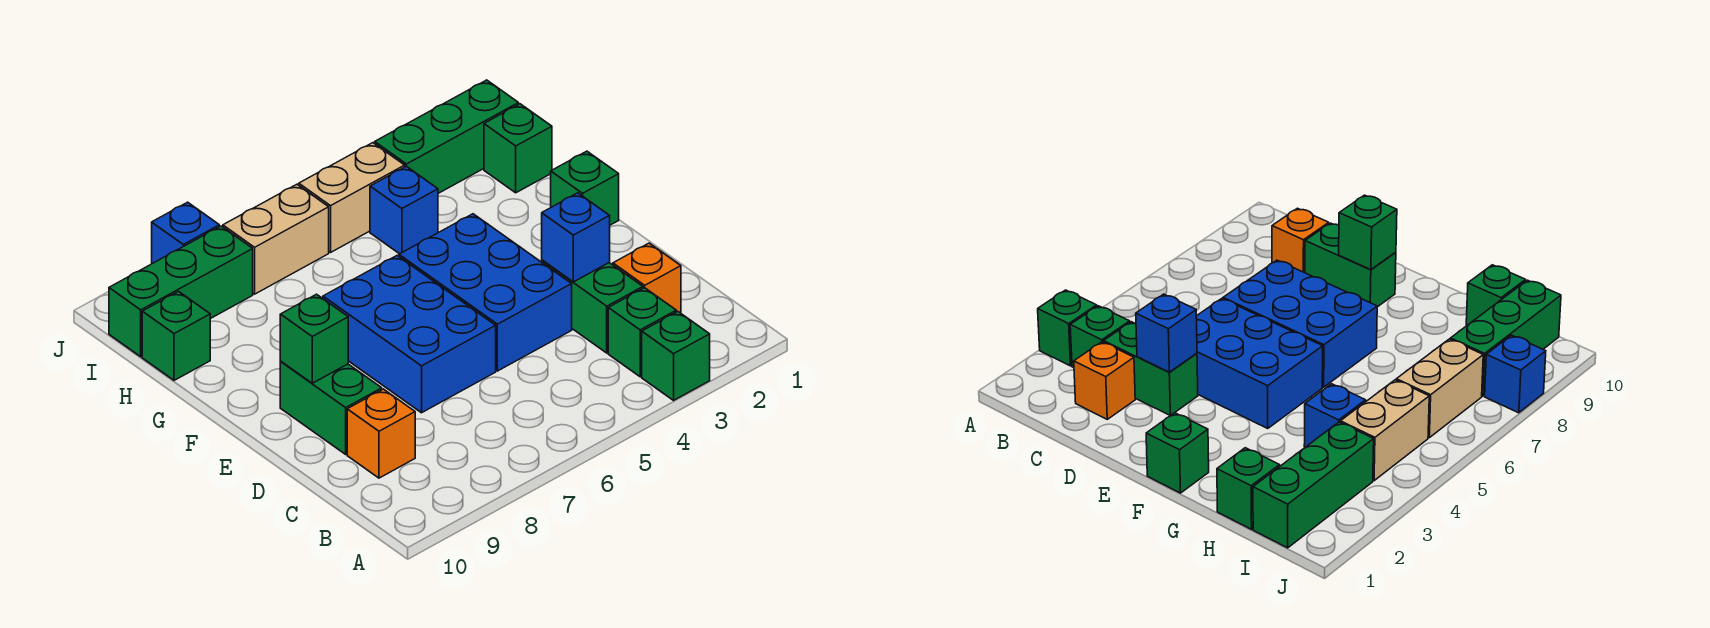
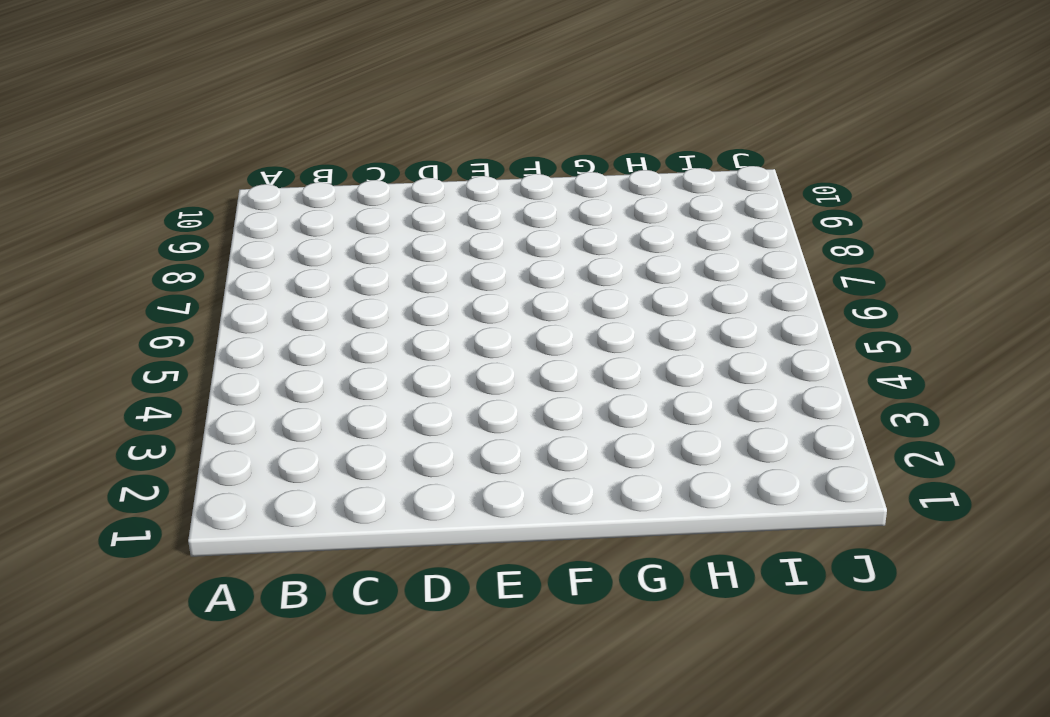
none -> green brick A3 level 1
none -> green brick B3 level 1
none -> orange brick C2 level 1

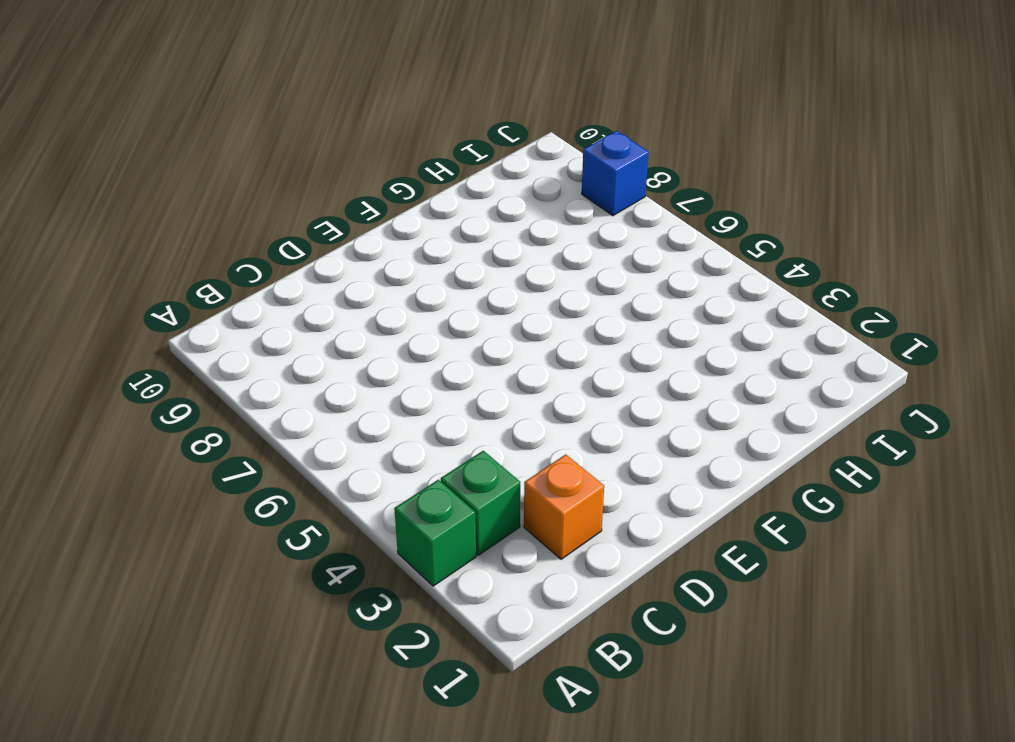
none -> green brick C3:D3 level 1
none -> orange brick C9 level 1
none -> blue brick D4:F5 level 1

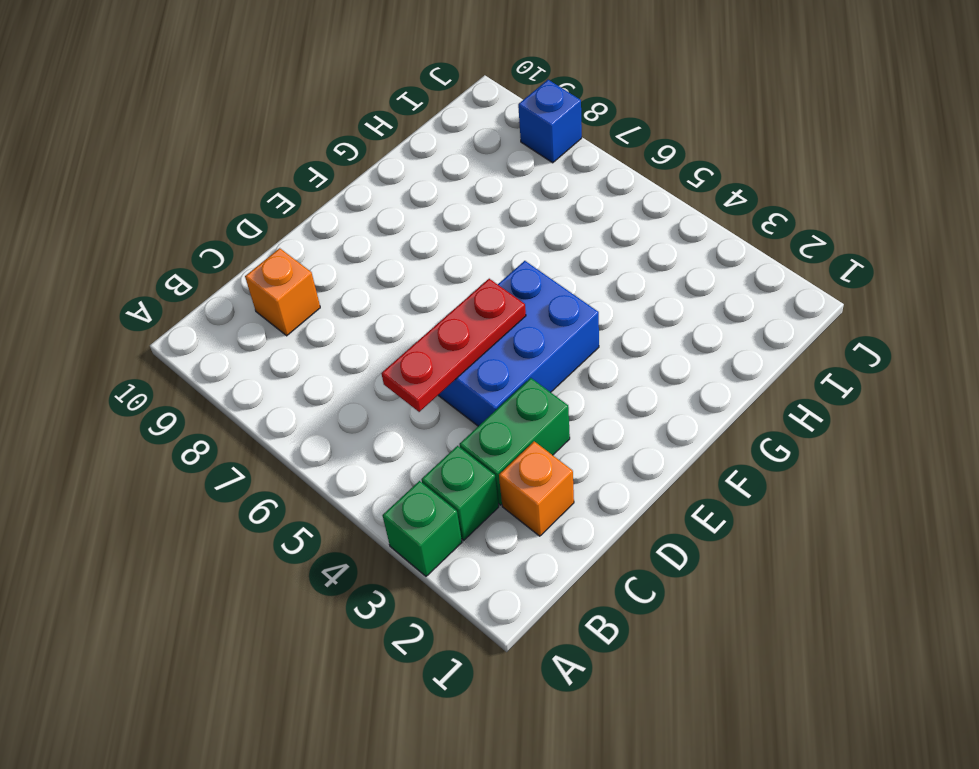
red plate C5:E5 level 2 -> none
none -> blue brick D6:F7 level 1
none -> green brick D9:E9 level 1
none -> green brick F1 level 1

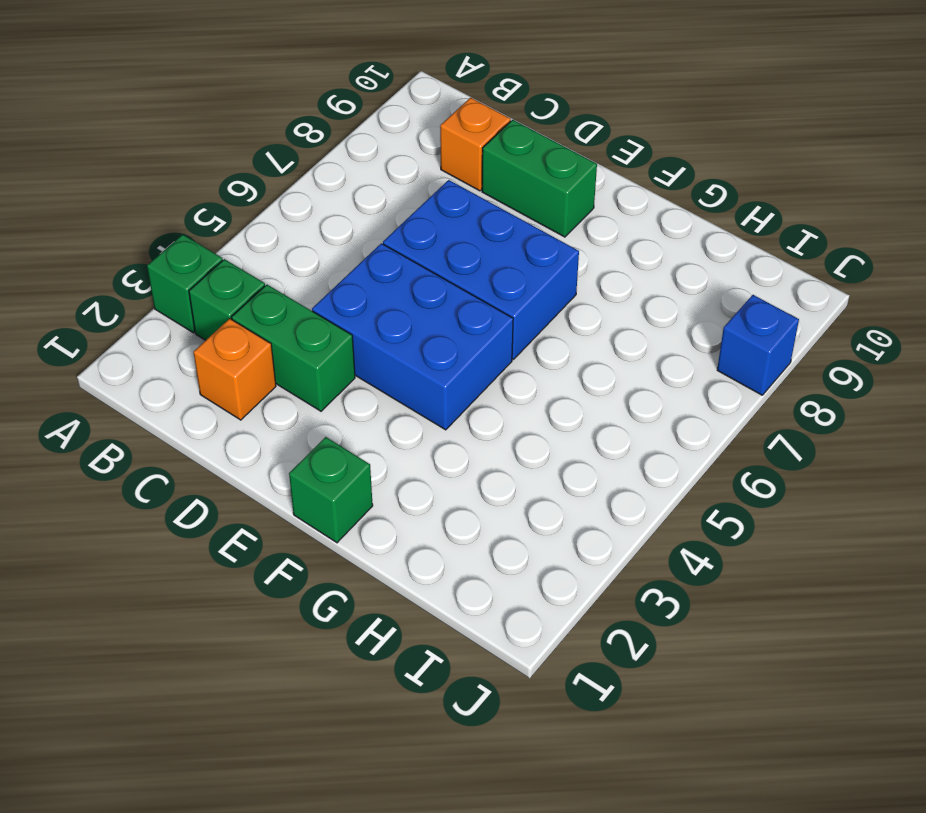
none -> green brick H1 level 1
none -> blue brick H4 level 1
none -> green brick H10 level 1

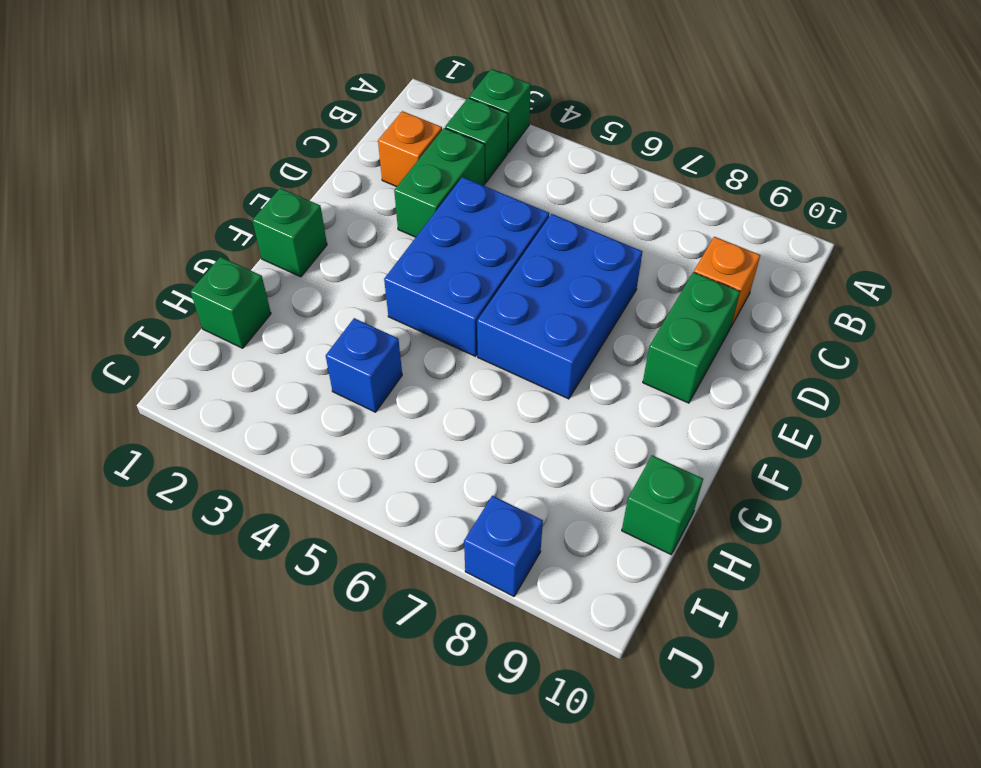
none -> green brick I1:I3 level 1
none -> tan brick I4:I5 level 1
none -> tan brick I6:I7 level 1

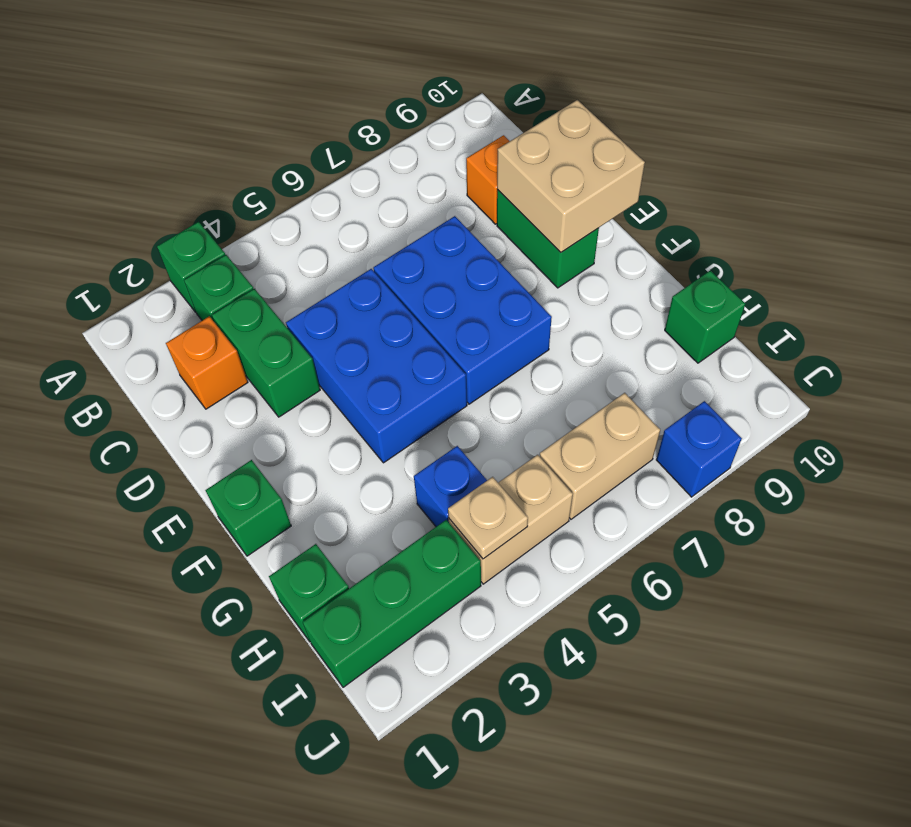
tan brick D9:E10 level 2 -> green brick E9 level 2
tan plate I4 level 2 -> none
none -> green brick I8:I10 level 1
none -> blue brick D3 level 2

